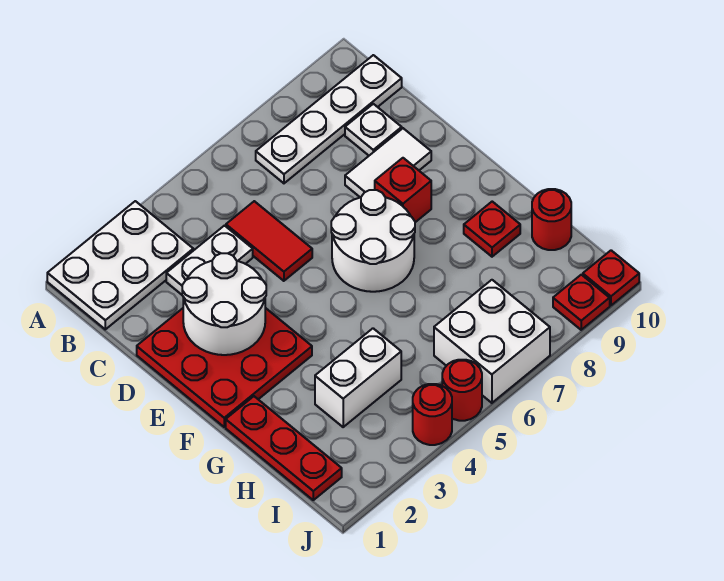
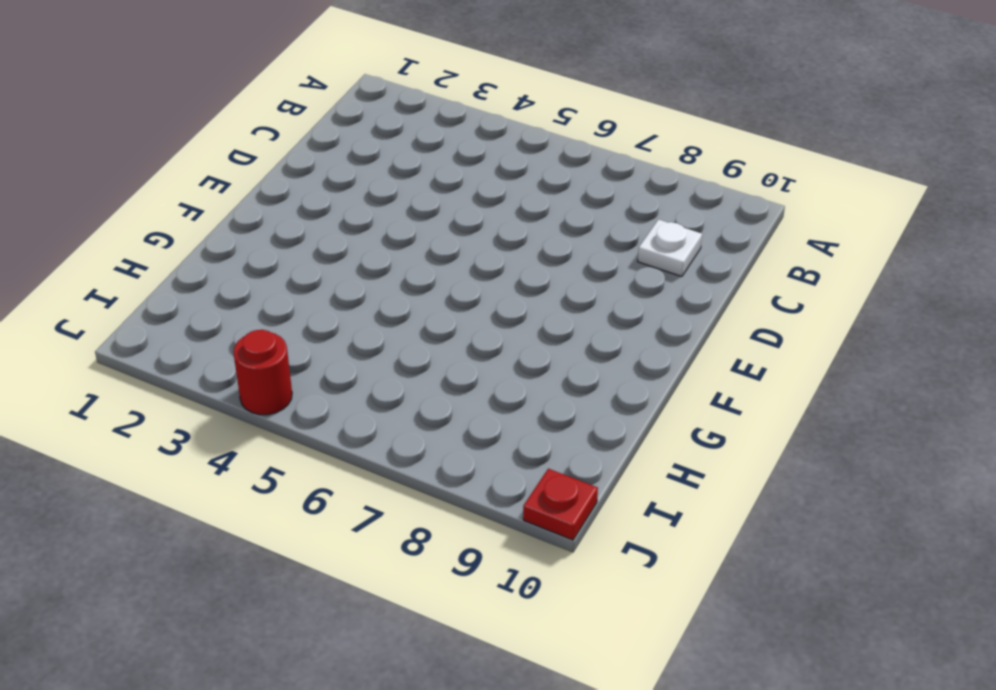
none -> white plate A1:B3 level 1
none -> white plate B7:B10 level 1
none -> white plate C3:C4 level 1

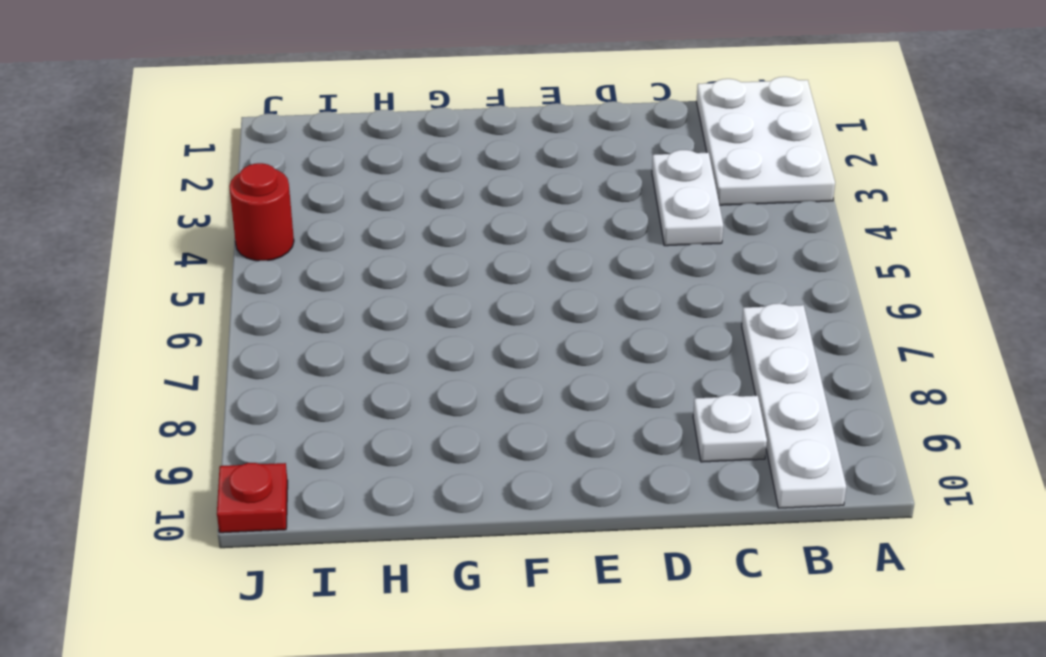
none -> red tile C5:D5 level 1
none -> red plate D1:F3 level 1
none -> white tile D8:D9 level 1

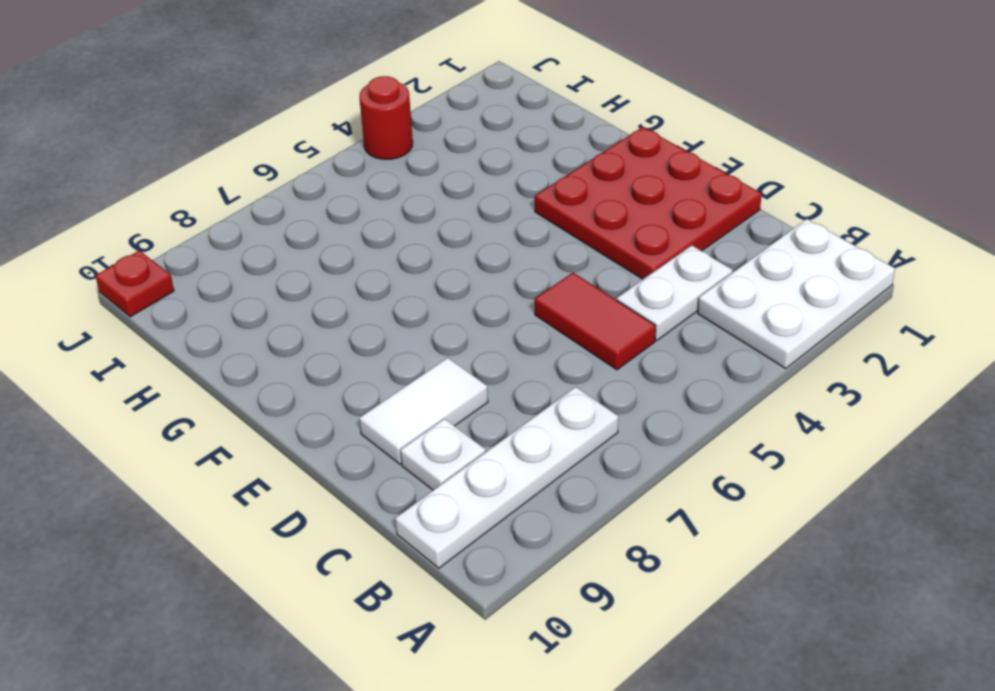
none -> white round brick E6:F7 level 1
none -> red brick E8 level 1
none -> red plate G1:I1 level 1

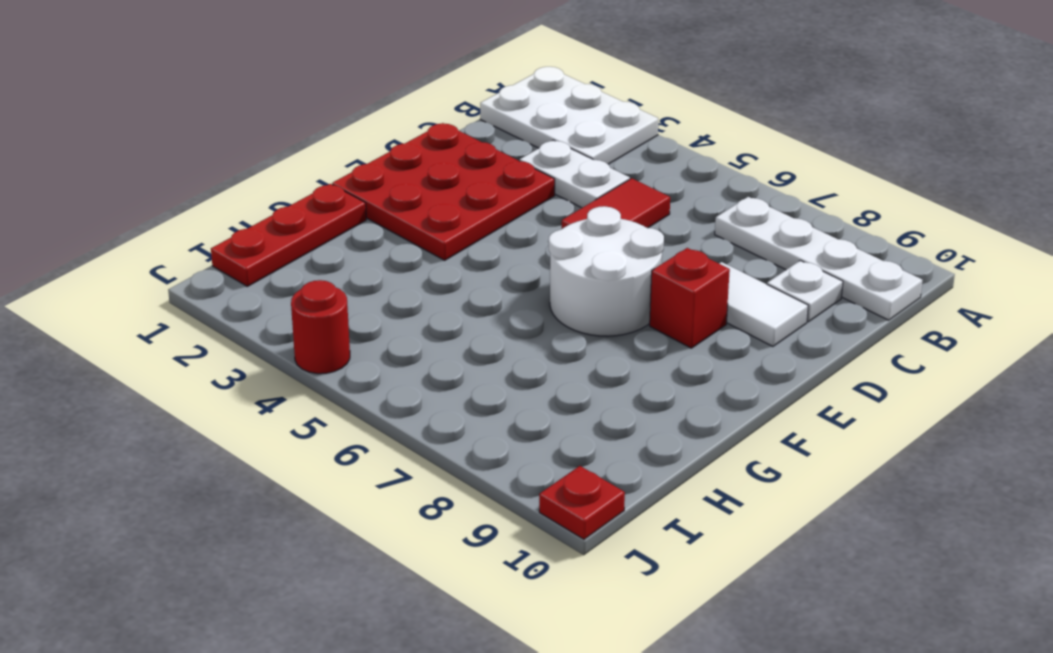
none -> red plate G9 level 1
none -> white brick H3:H4 level 1
none -> red round brick H10 level 1

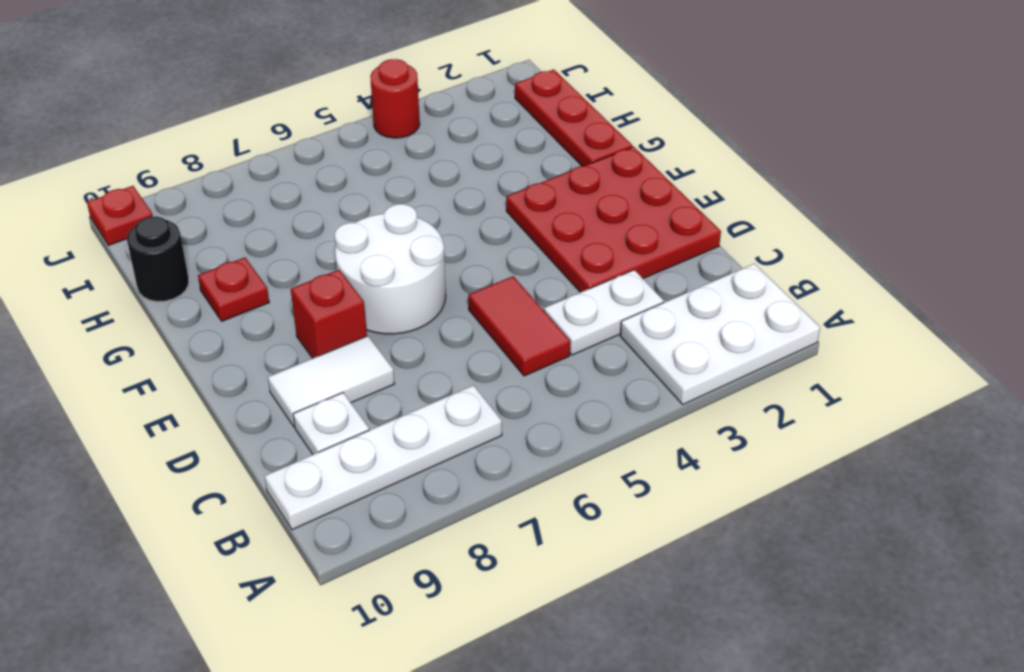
black round brick H10 level 1 -> red round brick H10 level 1
none -> white brick H3:H4 level 1
none -> white brick I6:J7 level 1
none -> red round brick J5 level 1

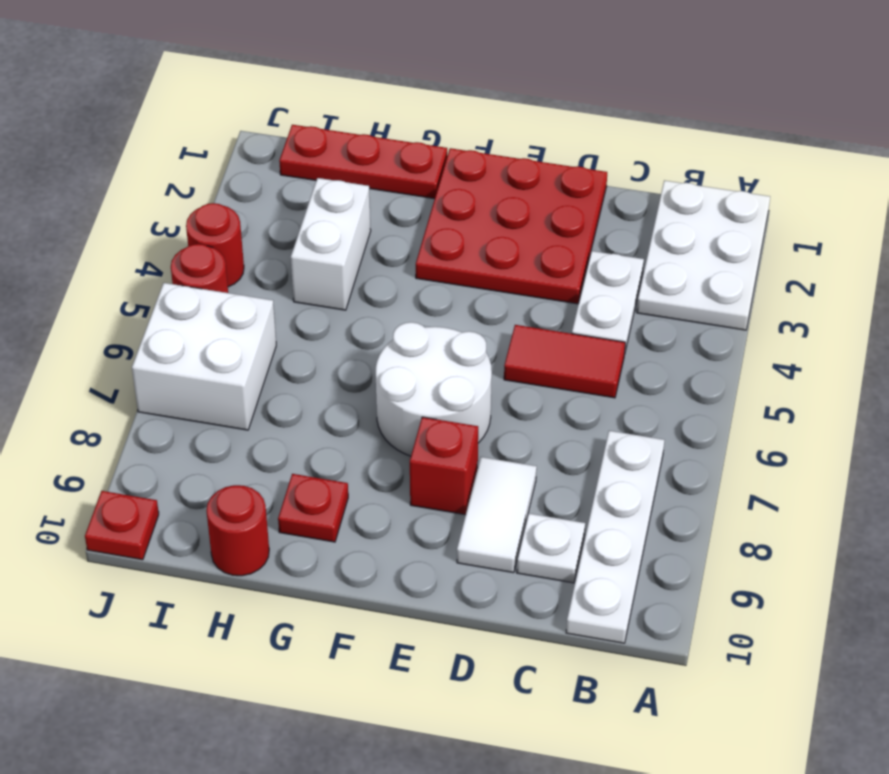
none -> red plate J9 level 1
none -> white round brick D2:E3 level 2

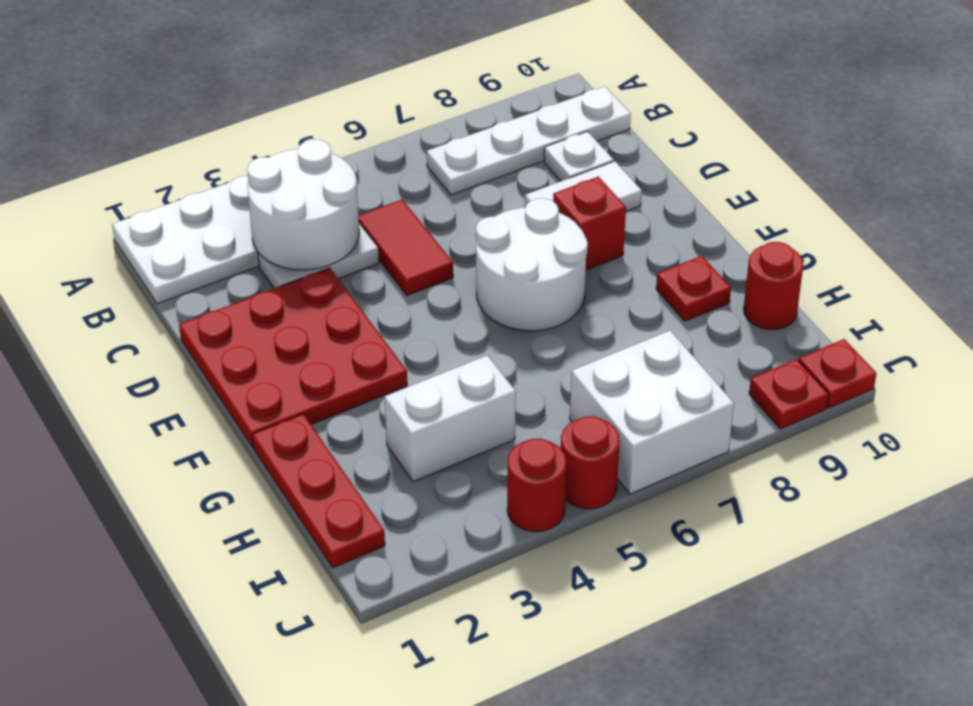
white round brick B3:C4 level 2 -> white round brick D2:E3 level 2

